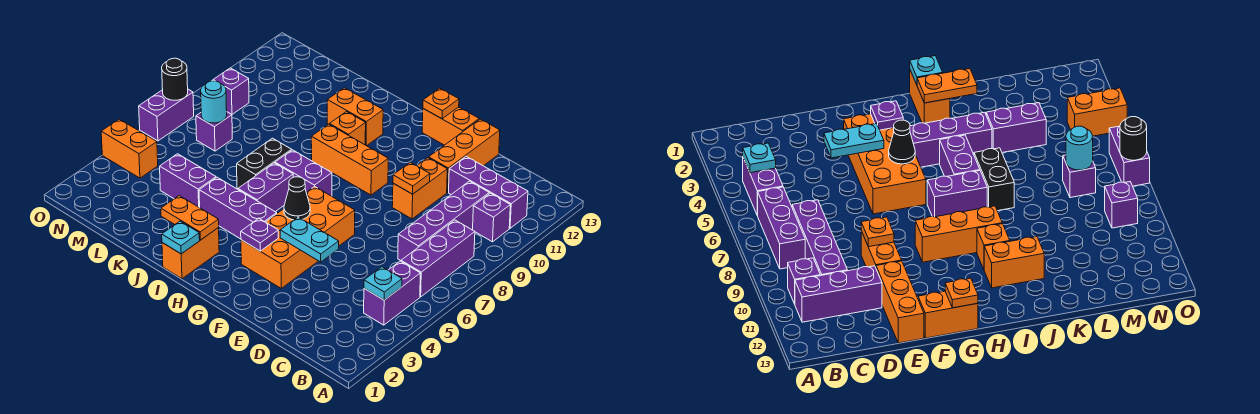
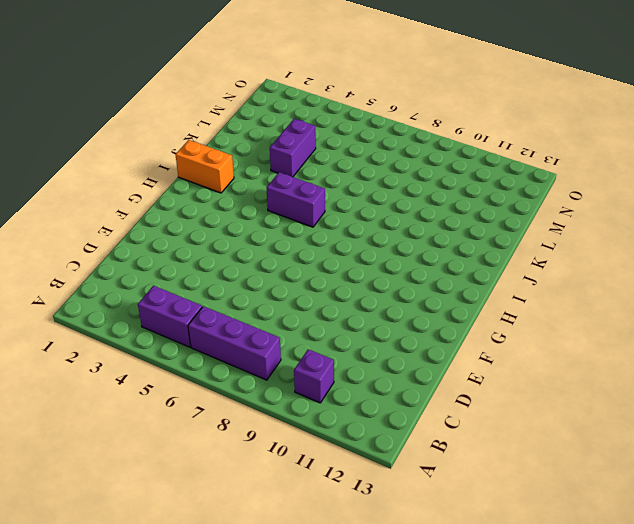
none -> purple brick B11:D11 level 1
none -> purple brick C7:C10 level 1
none -> orange brick E9:E10 level 1
none -> orange brick E11:E13 level 1

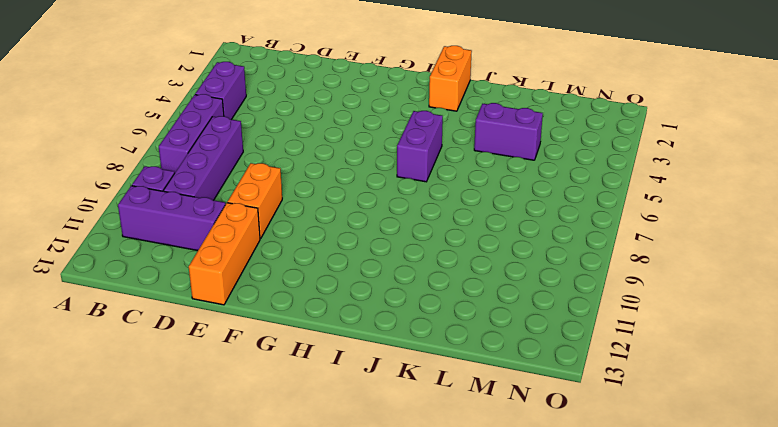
none -> orange brick F3:G6 level 1
none -> orange brick F13:G13 level 1
none -> orange brick G9:I9 level 1
none -> purple brick H4:J4 level 1

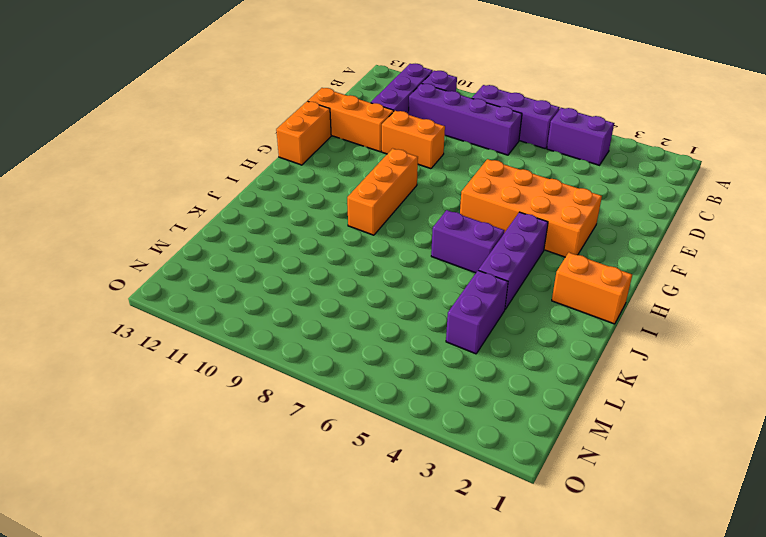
none -> purple brick H7:I7 level 1
none -> orange brick I10 level 1
none -> orange brick I11:J11 level 1
none -> black brick J6:J7 level 1

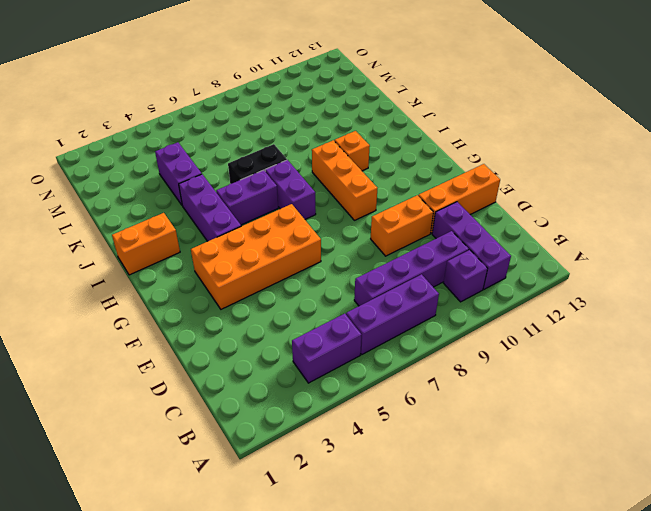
none -> orange brick F13:G13 level 1
none -> orange brick I11:J11 level 1
none -> purple brick M7 level 1
none -> orange brick N4:O4 level 1

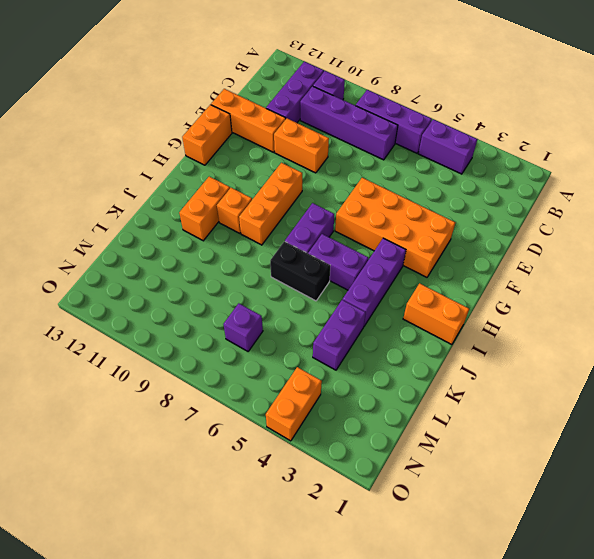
none -> purple brick N9 level 1
none -> purple brick O6:O7 level 1
none -> cyan plate B4 level 2
none -> cyan plate E4:F4 level 2

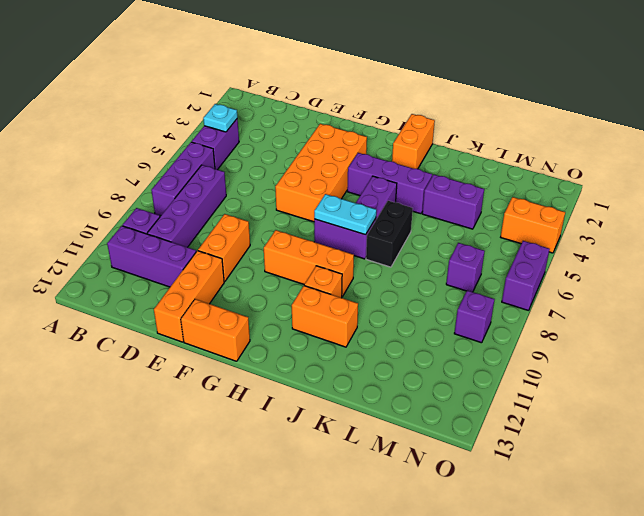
cyan plate H7:I7 level 2 -> cyan plate E4:F4 level 2
none -> orange plate E9 level 2
none -> purple plate G3 level 2
none -> black cone G5 level 2
none -> orange plate G13 level 2

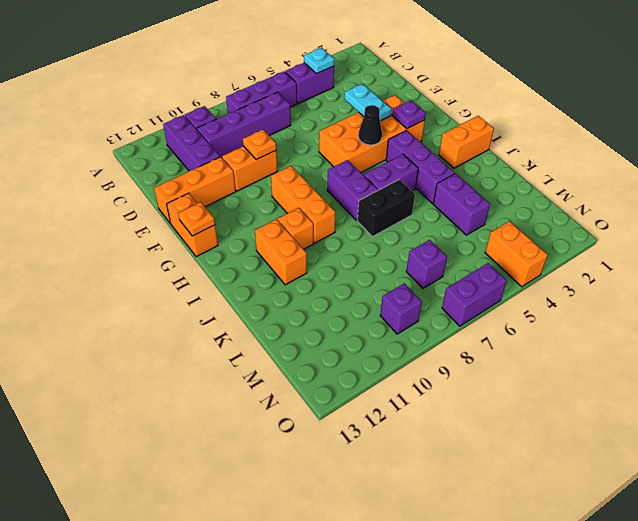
none -> cyan plate I1 level 2
none -> orange plate I2:J2 level 2
none -> cyan round brick M7 level 2
none -> black round brick O7 level 2

